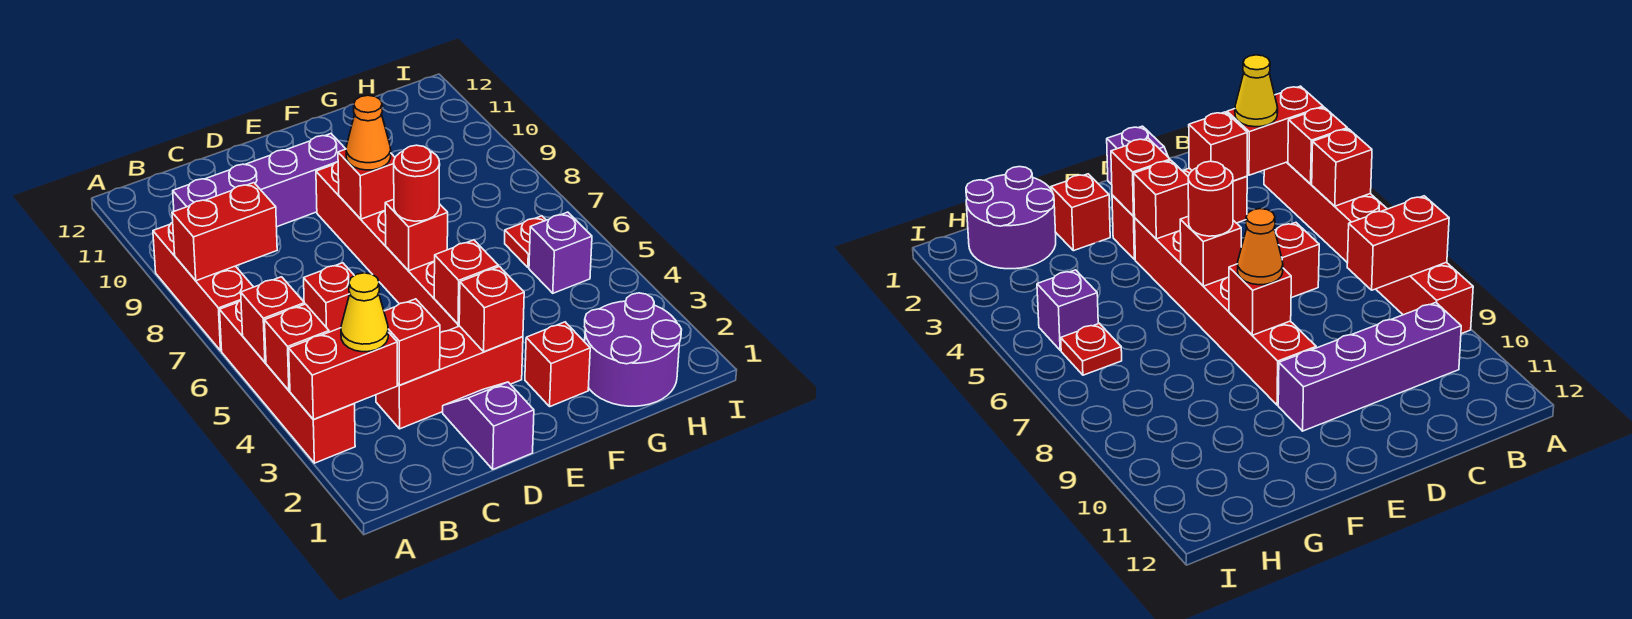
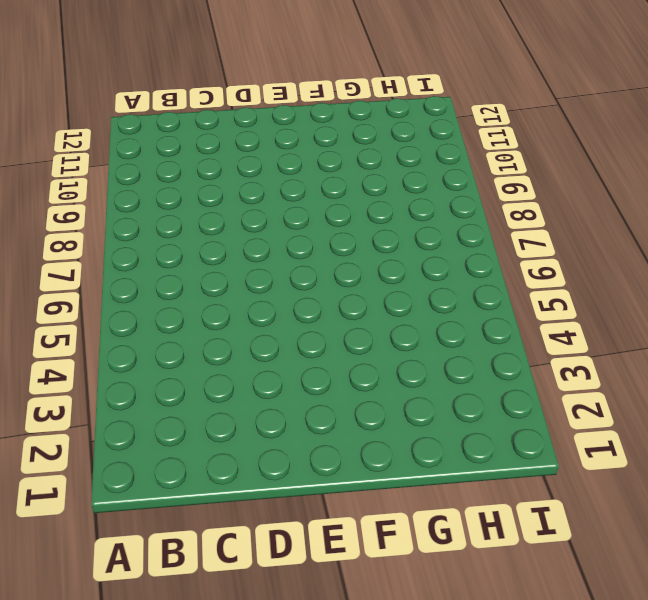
none -> red brick A3:A6 level 1
none -> red brick A7:A9 level 1
none -> purple brick B10:E10 level 1

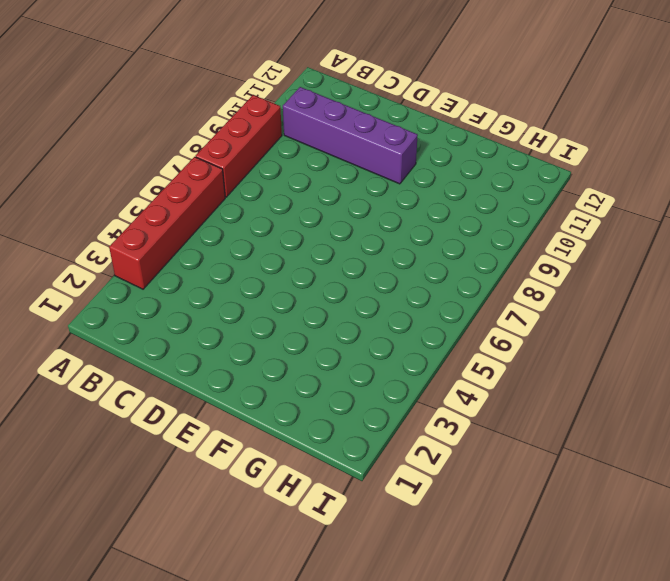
none -> red brick C3:E3 level 1
none -> red brick C6 level 1
none -> purple slope D1:D2 level 1 top 1

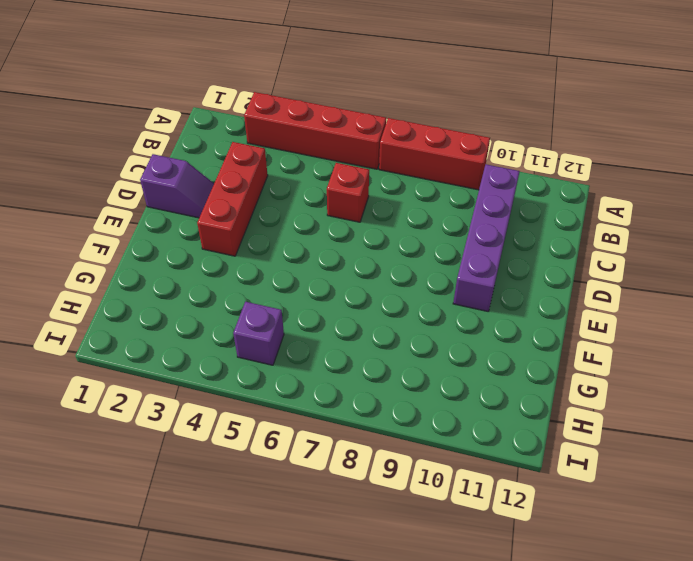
none -> red brick E4:E9 level 1
none -> red brick F2 level 1
none -> purple round brick G1:H2 level 1

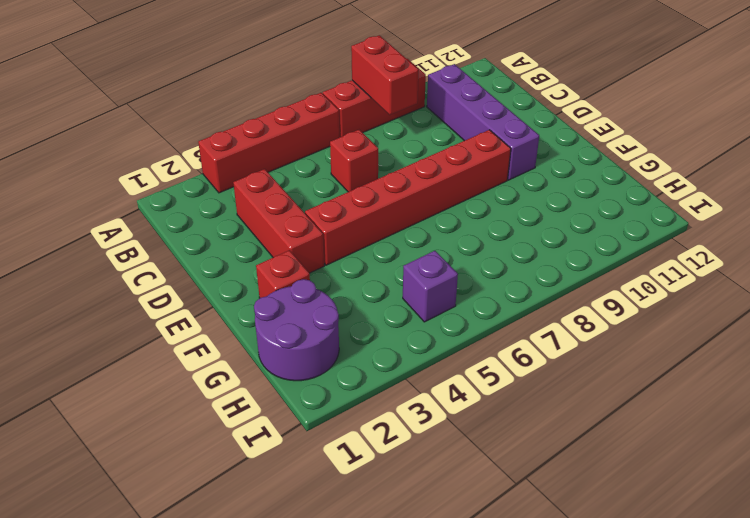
none -> purple slope D1:D2 level 1 top 1
none -> red plate H6 level 1
none -> red brick A3:B3 level 2

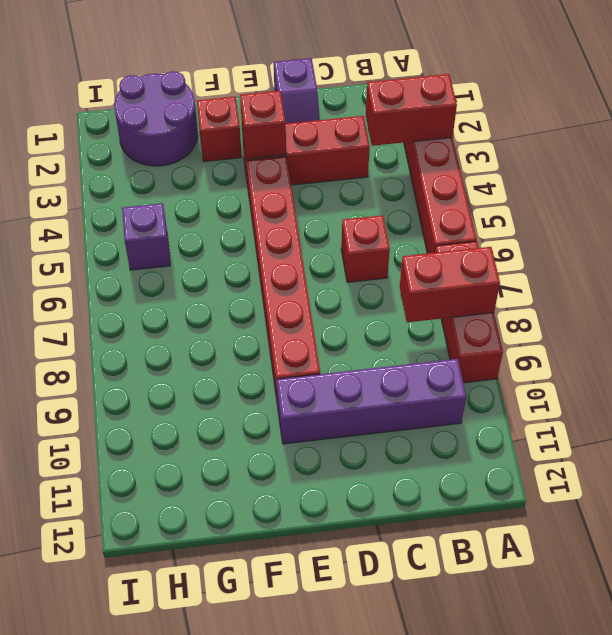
none -> red plate H6 level 1
none -> red brick A4 level 2
none -> red brick A5 level 2

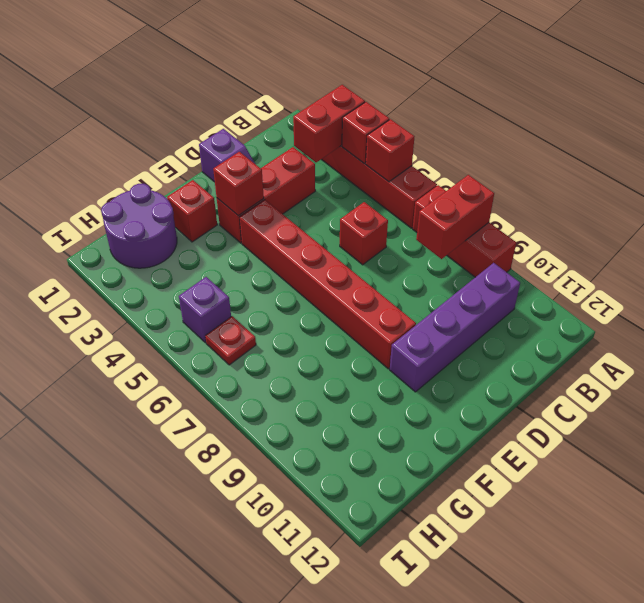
none -> red brick C3 level 2
none -> red brick E4 level 2
none -> red brick E6 level 2

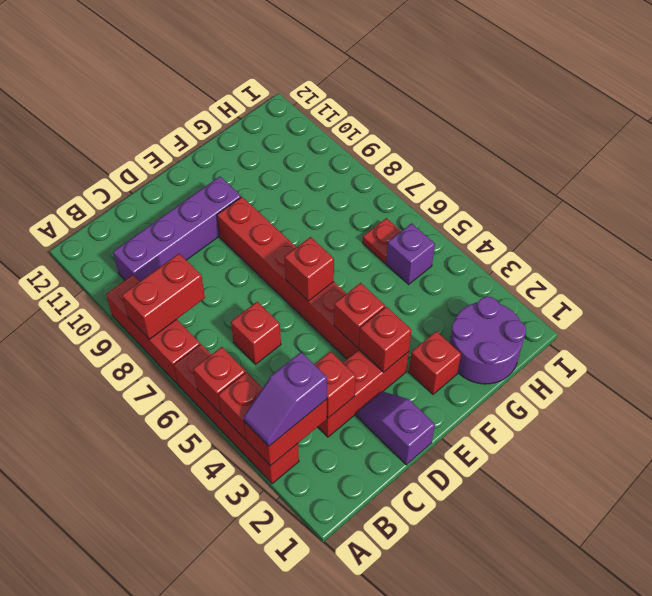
purple slope A3:B3 level 3 top B -> yellow cone B3 level 3
none -> red brick E8 level 2
none -> red round brick E6 level 3
none -> orange cone E8 level 3

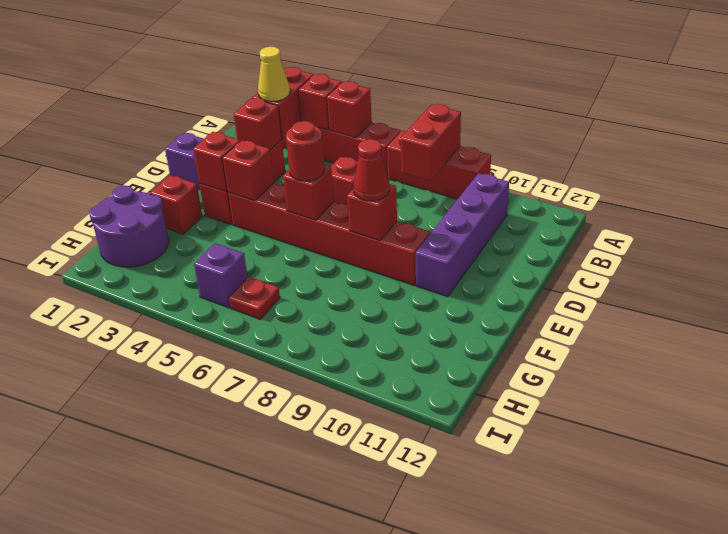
red cone E8 level 3 -> orange cone E8 level 3

